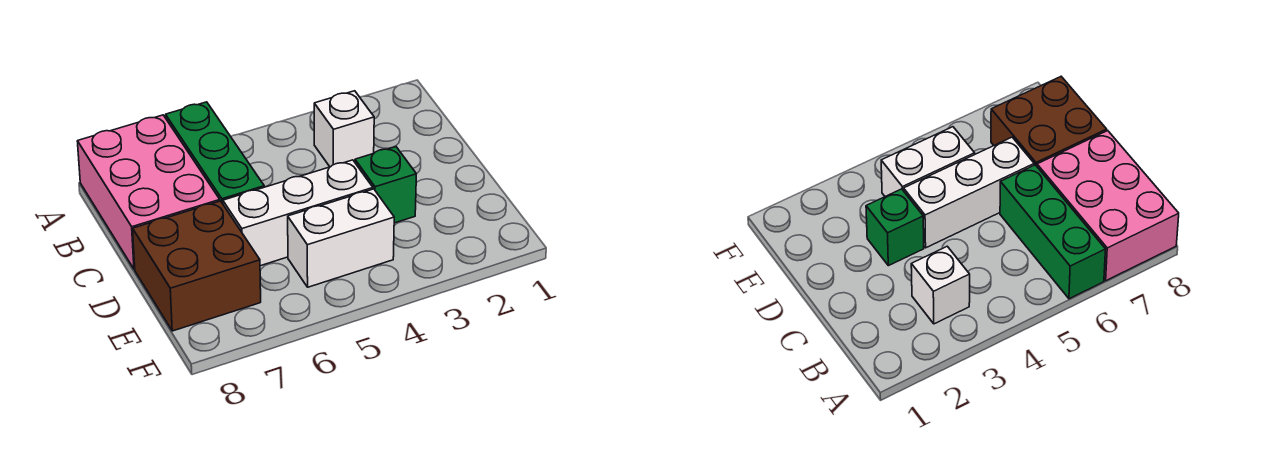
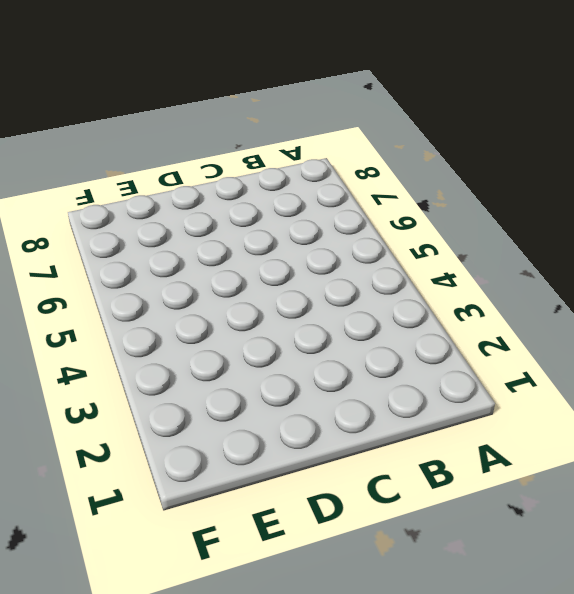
none -> green brick A6:C6 level 1
none -> pink brick A7:C8 level 1

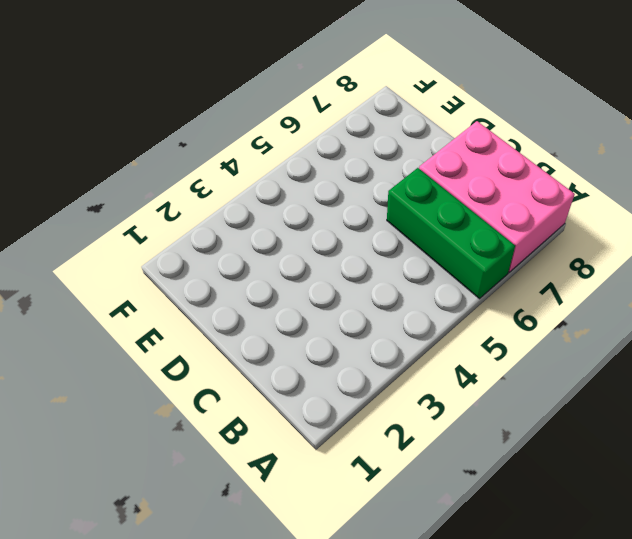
none -> white brick B3 level 1
none -> green brick D3 level 1

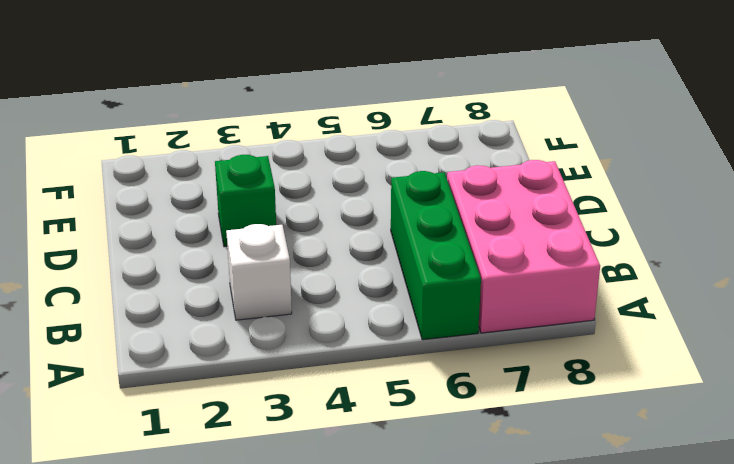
none -> white brick D4:D6 level 1
none -> brown brick D7:E8 level 1

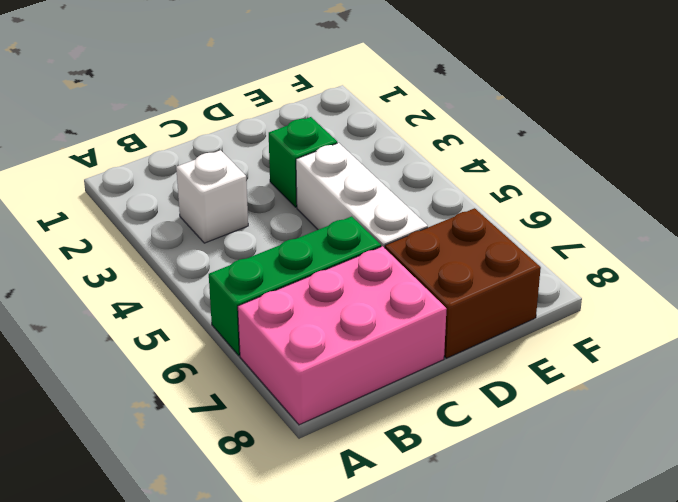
none -> white brick E4:E5 level 1

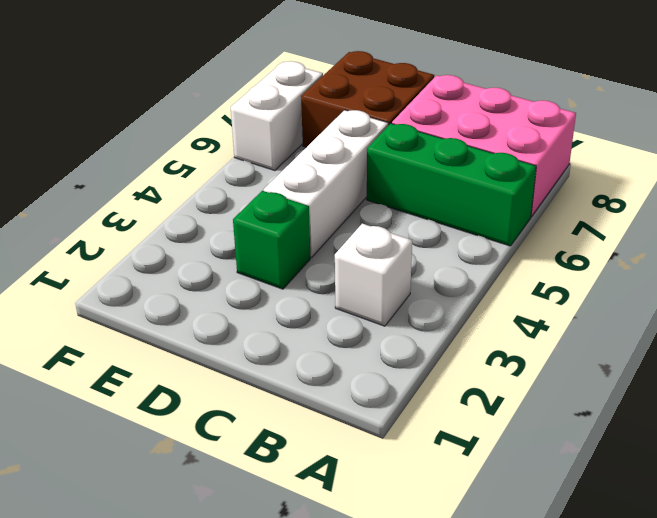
white brick F6:F7 level 1 -> white brick E4:E5 level 1

